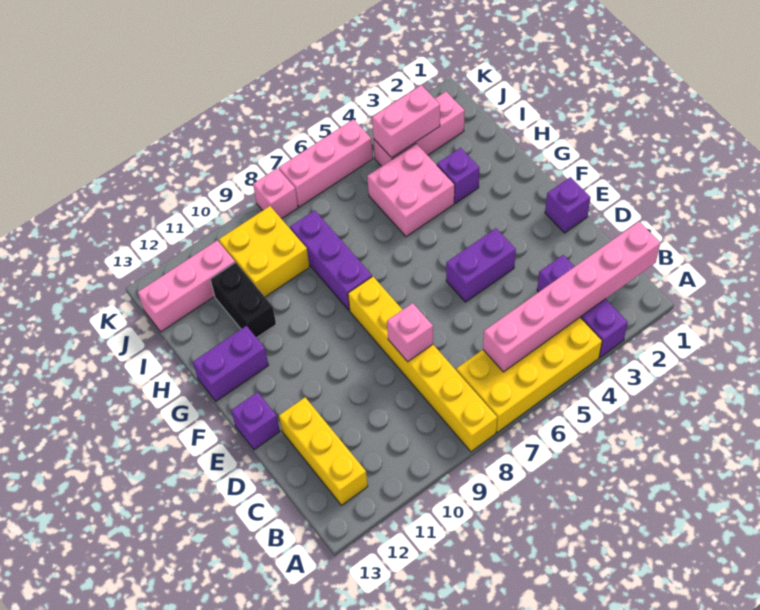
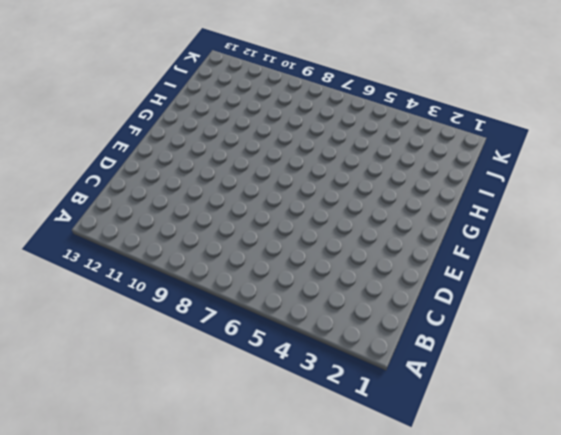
none -> purple brick A3:C3 level 1
none -> yellow brick A4:B7 level 1
none -> yellow brick A8:F8 level 1

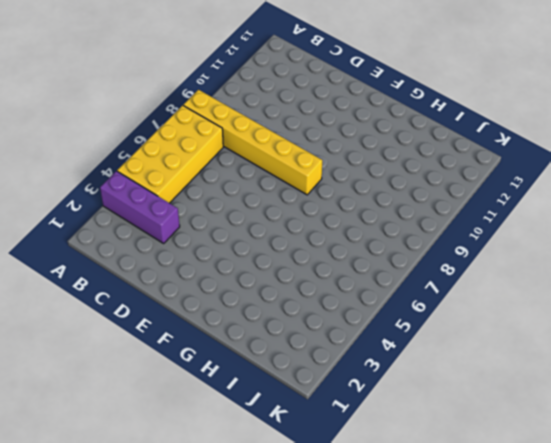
none -> yellow brick B12:D12 level 1
none -> purple brick E1 level 1
none -> purple brick E4:E5 level 1

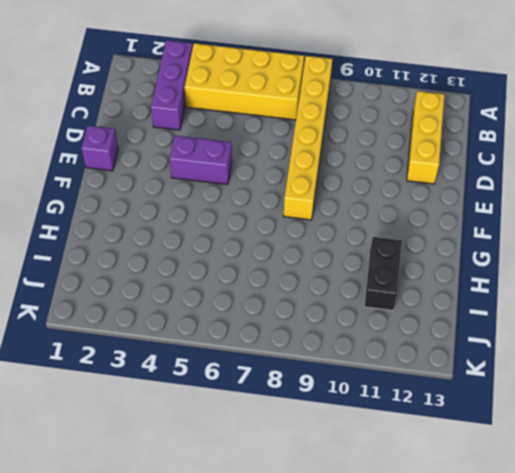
none -> purple brick E13 level 1
none -> purple brick G8:I8 level 1
none -> purple brick G12:G13 level 1

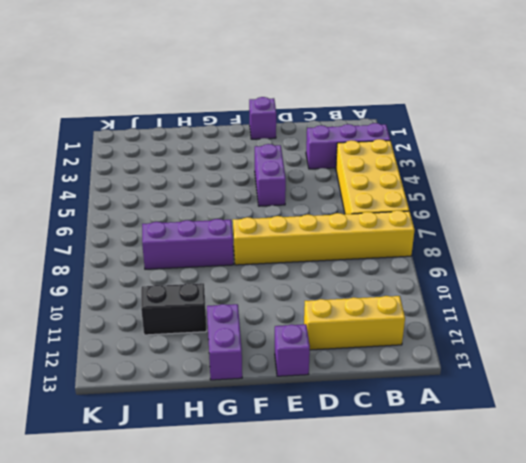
none -> purple brick H3 level 1
none -> pink brick H4:I5 level 1
none -> yellow brick I9:J10 level 1

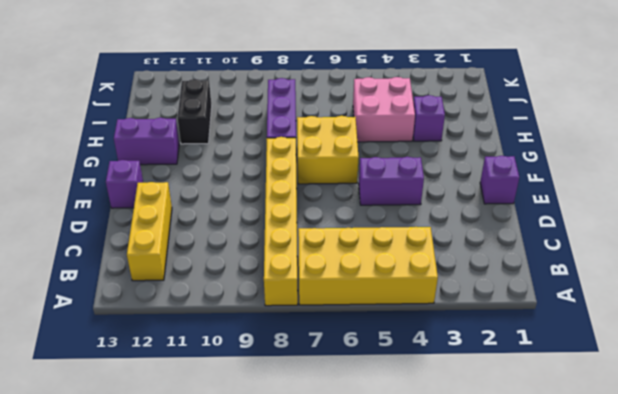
yellow brick F6:G7 level 1 -> yellow brick I9:J10 level 1
none -> purple brick A3:C3 level 1
none -> pink brick J2:J4 level 1
none -> pink brick J11:J13 level 1

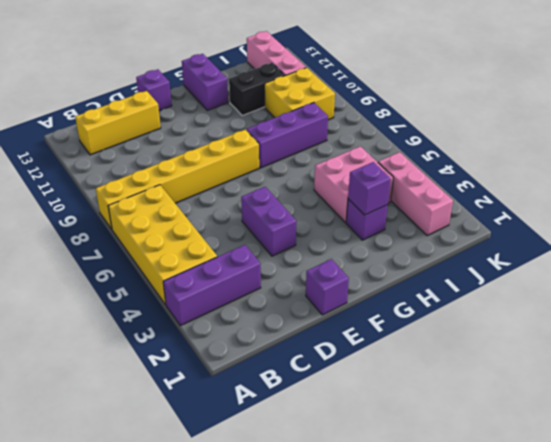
purple brick H3 level 2 -> none
none -> pink brick K5:K7 level 1
none -> pink brick K8 level 1
none -> pink brick B1:B6 level 2

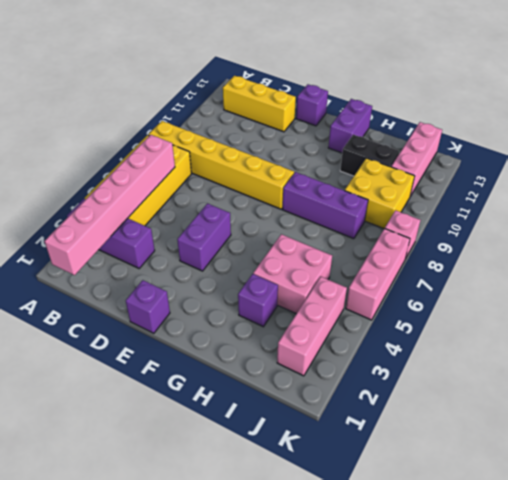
none -> pink brick D8 level 2
none -> pink brick J3:J4 level 2

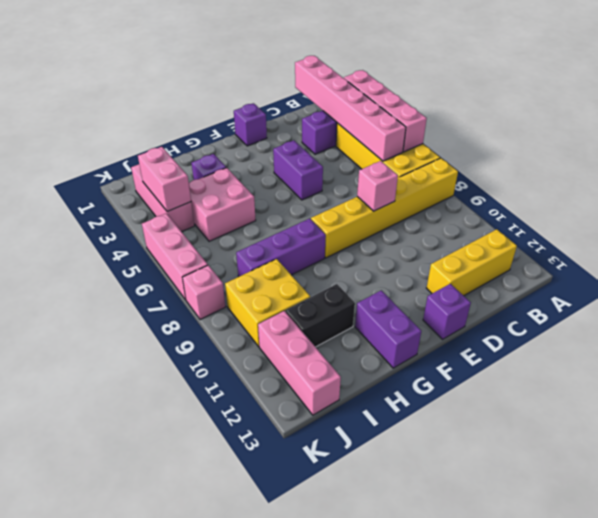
pink brick A3:A6 level 2 -> none

